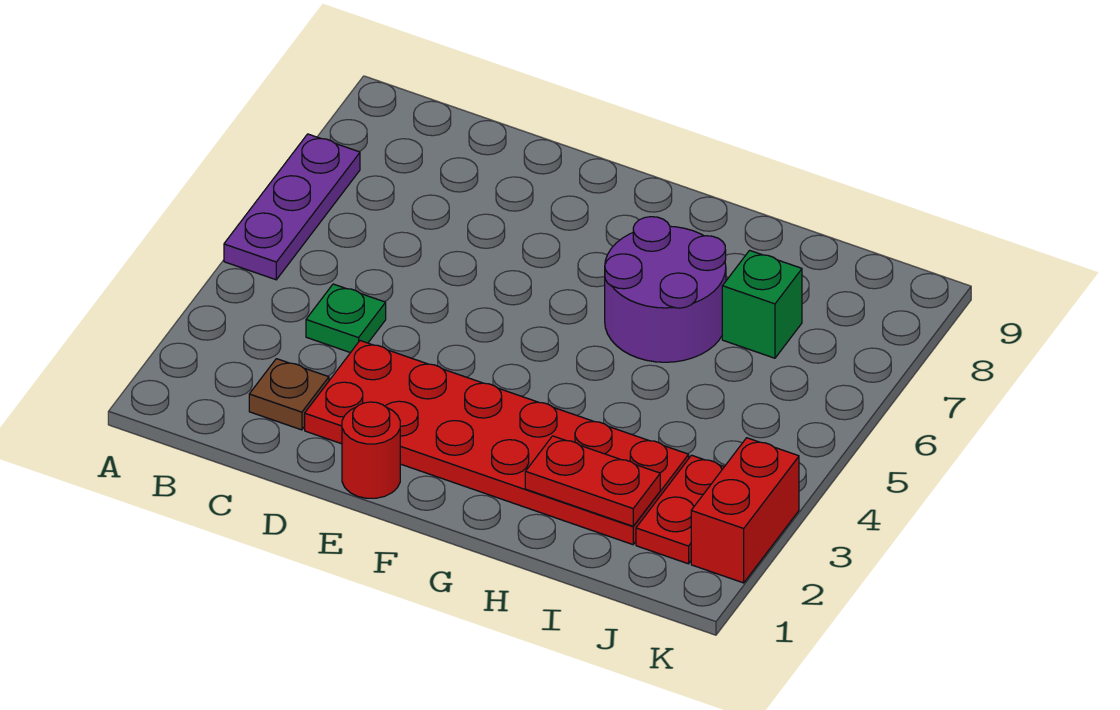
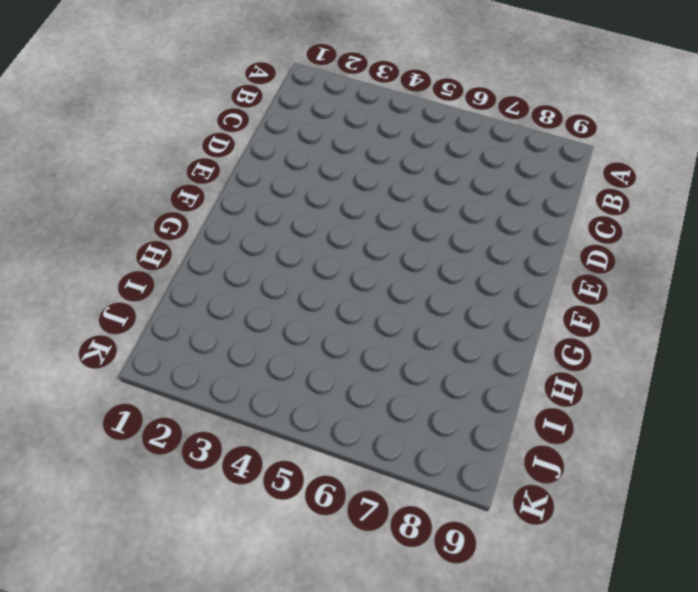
none -> purple plate A5:A7 level 1
none -> brown plate C2 level 1

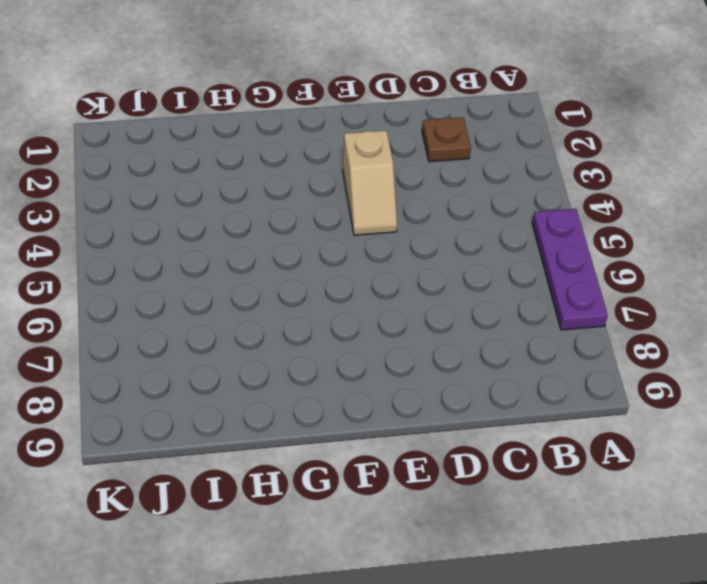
tan slope E3:E4 level 1 top 3 -> red plate D2:I3 level 1
none -> green plate C4 level 1
none -> red round brick E1 level 1

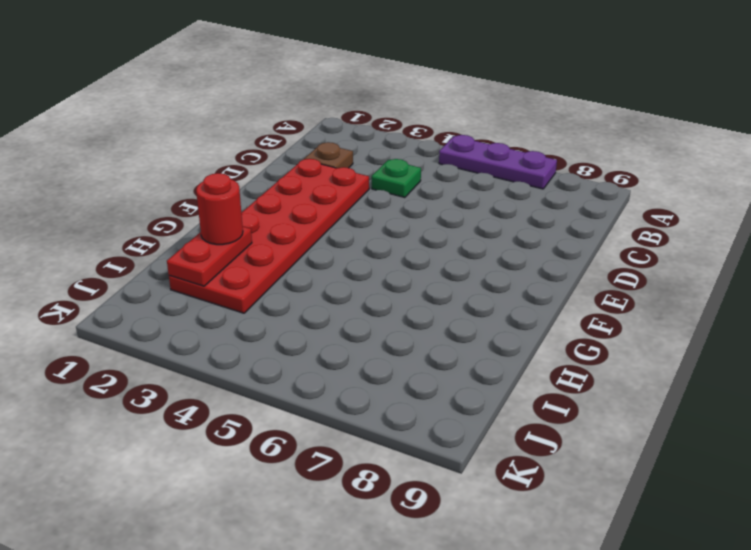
red round brick H2 level 3 -> red round brick E1 level 1
none -> purple round brick G6:H7 level 1
none -> green brick I7 level 1

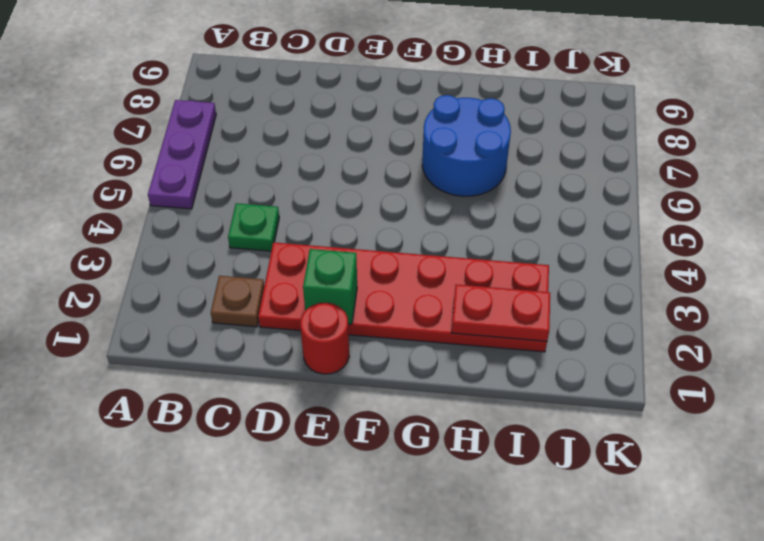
green brick E2 level 2 -> green brick I7 level 1
blue round brick G6:H7 level 1 -> purple round brick G6:H7 level 1
none -> red plate J2:J3 level 1
none -> red brick K2:K3 level 1

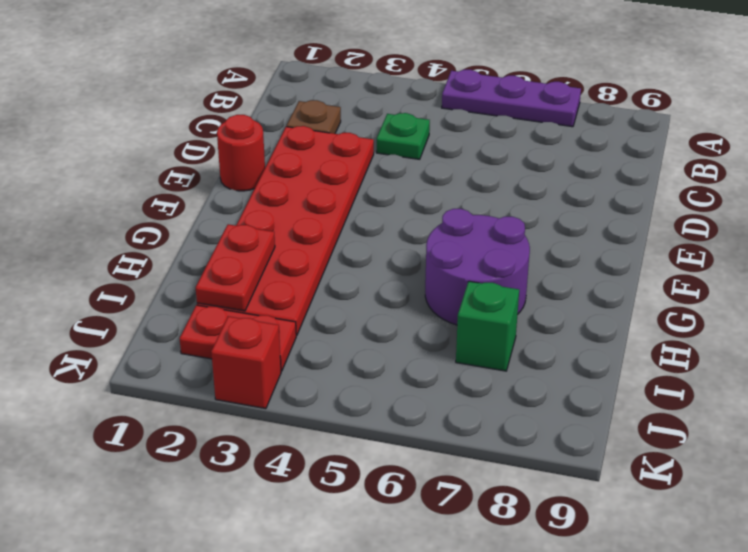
red brick K3 level 1 -> red brick K2:K3 level 1

